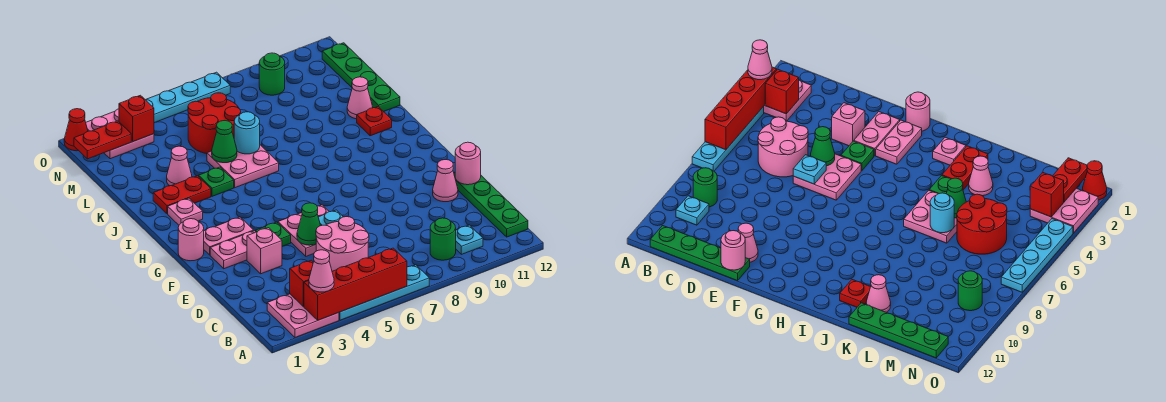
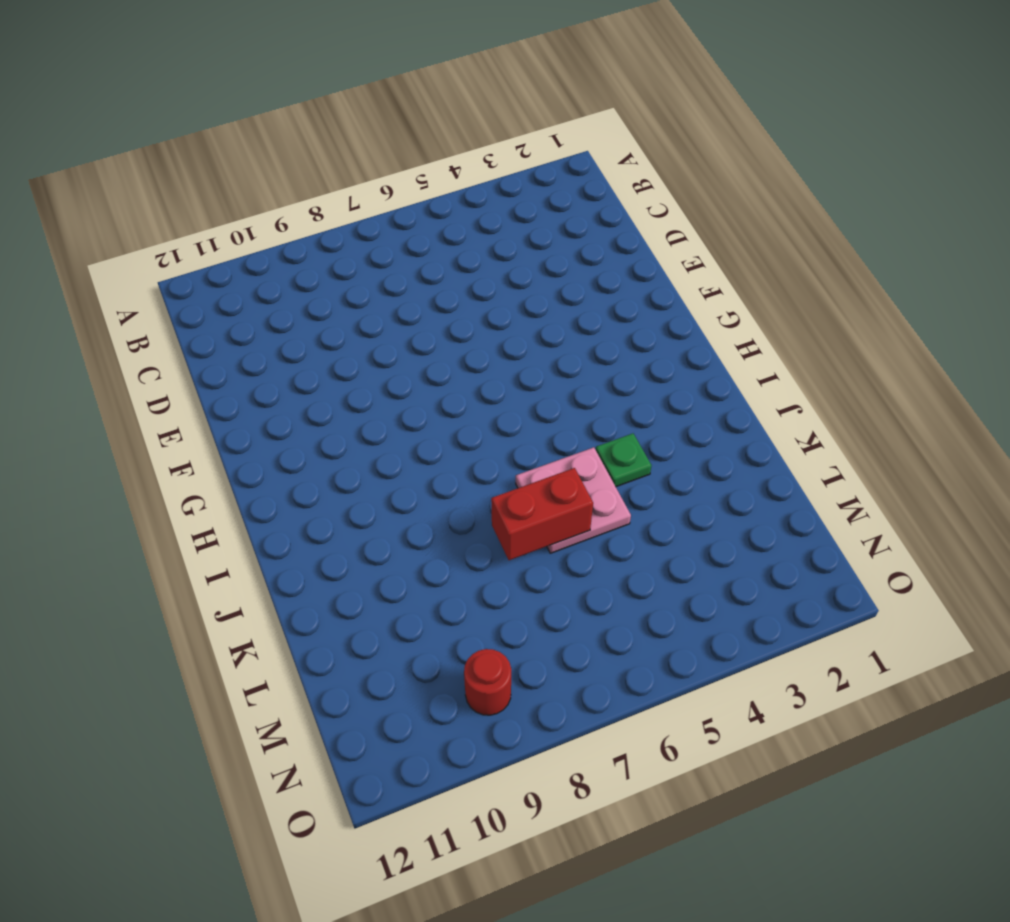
red brick K6:K7 level 2 -> cyan round brick K6 level 2
red round brick N9 level 1 -> green round brick N9 level 1
none -> pink plate A2:B3 level 1
none -> cyan plate A4:A7 level 1
none -> green round brick B9 level 1
none -> cyan plate B10 level 1

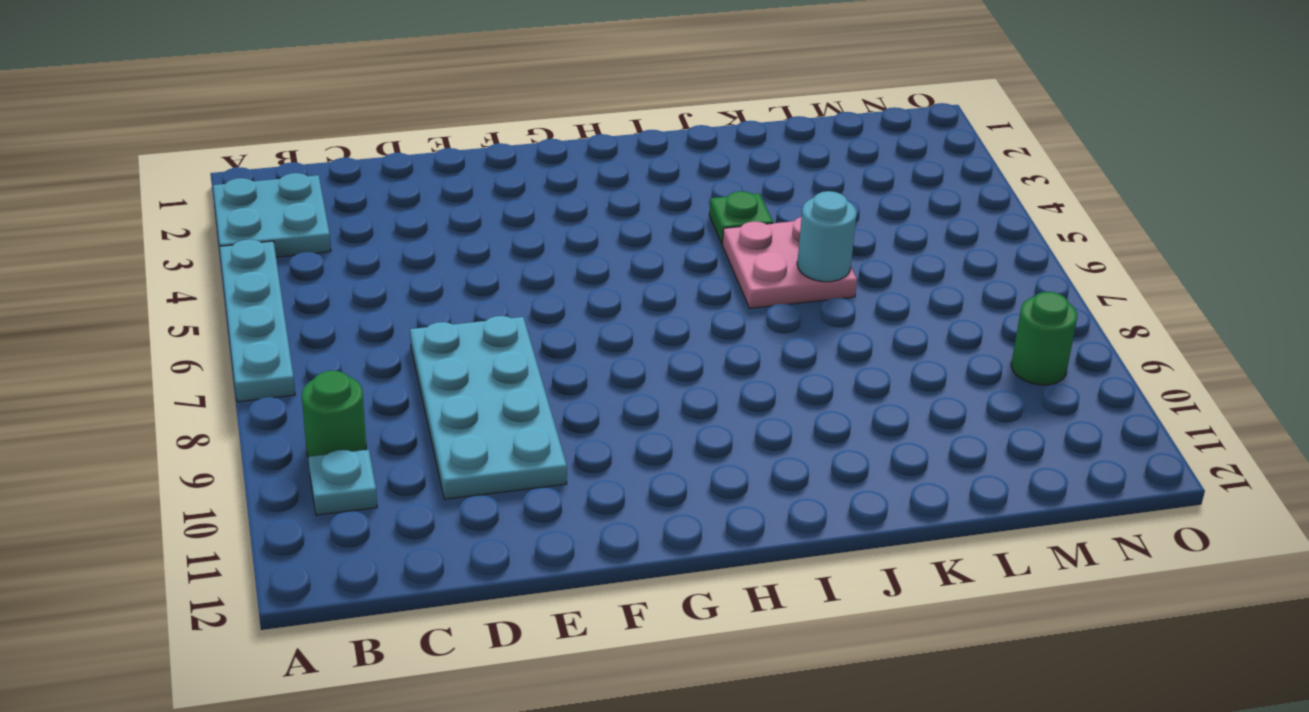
cyan plate A2:B3 level 1 -> pink plate A2:B3 level 1
cyan plate D7:E10 level 1 -> none
none -> green plate B12:E12 level 1
none -> pink round brick C5:D6 level 1
none -> pink brick E3 level 1
none -> pink plate E5:F6 level 1

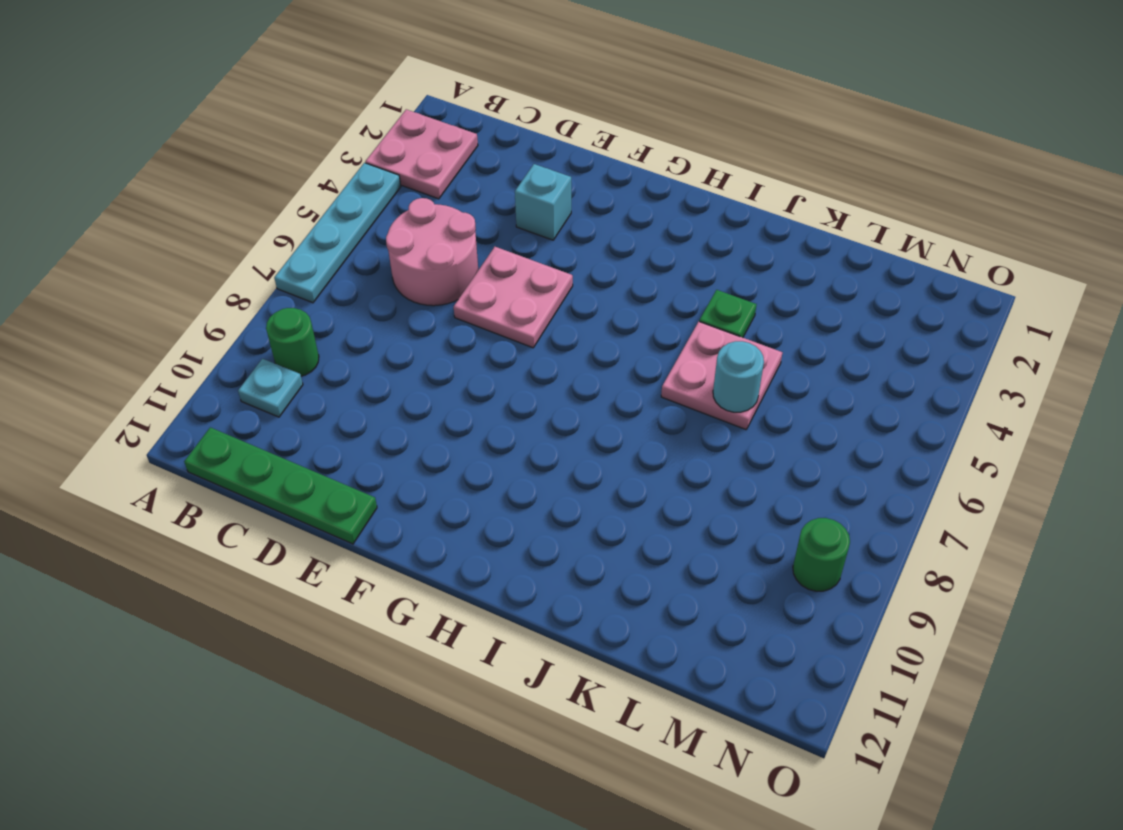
cyan brick E3 level 1 -> pink brick E3 level 1
none -> pink cone E11 level 1
none -> pink plate F2:F3 level 1
none -> green plate F4 level 1
none -> pink round brick G1 level 1

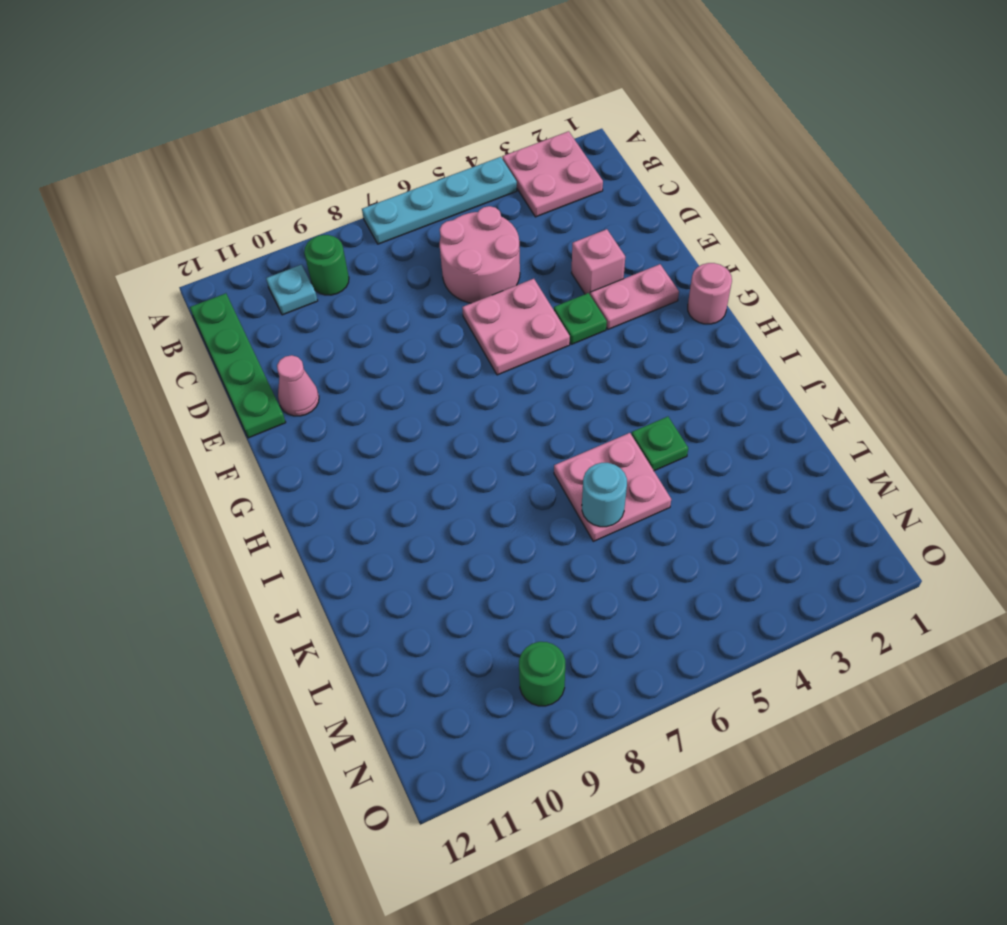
none -> pink plate G2:G3 level 1
none -> pink plate I2 level 1
none -> red plate J2:J3 level 1
none -> red plate J11 level 1

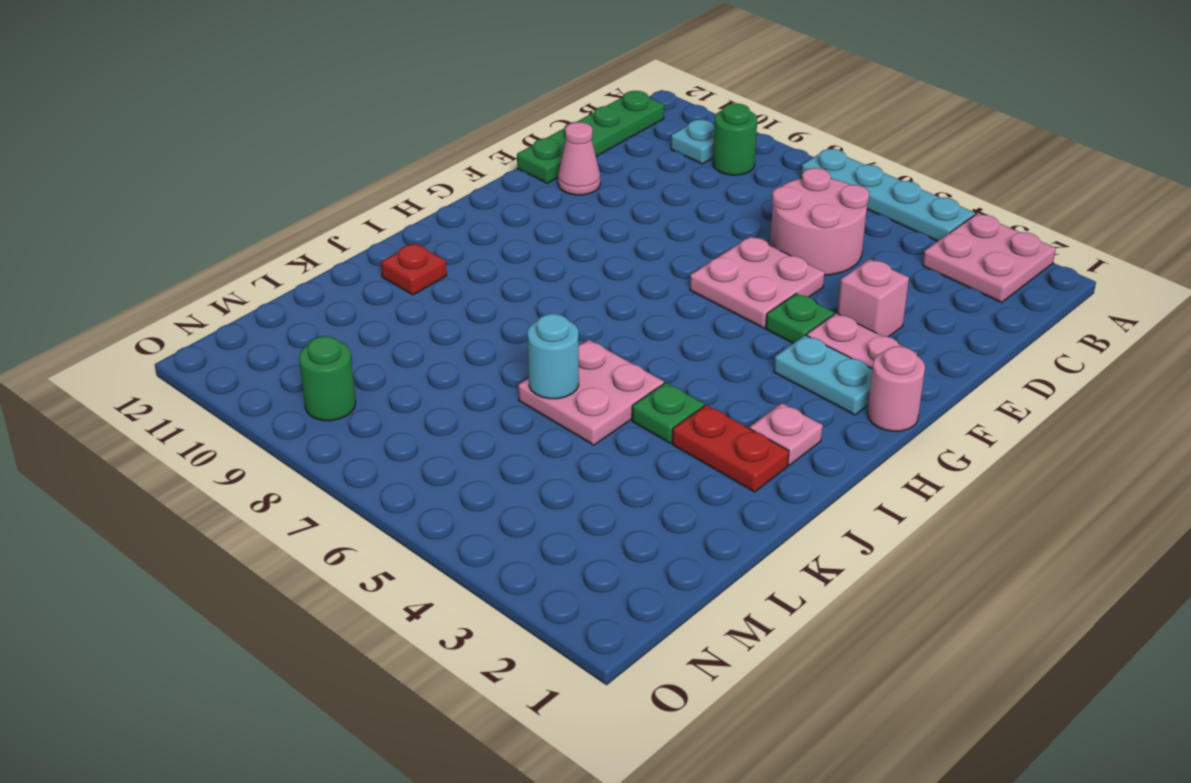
cyan plate G2:G3 level 1 -> pink plate G2:G3 level 1
none -> pink cone K3 level 1
none -> pink cone K11 level 1
none -> green plate K12:N12 level 1
none -> red round brick L5:M6 level 1

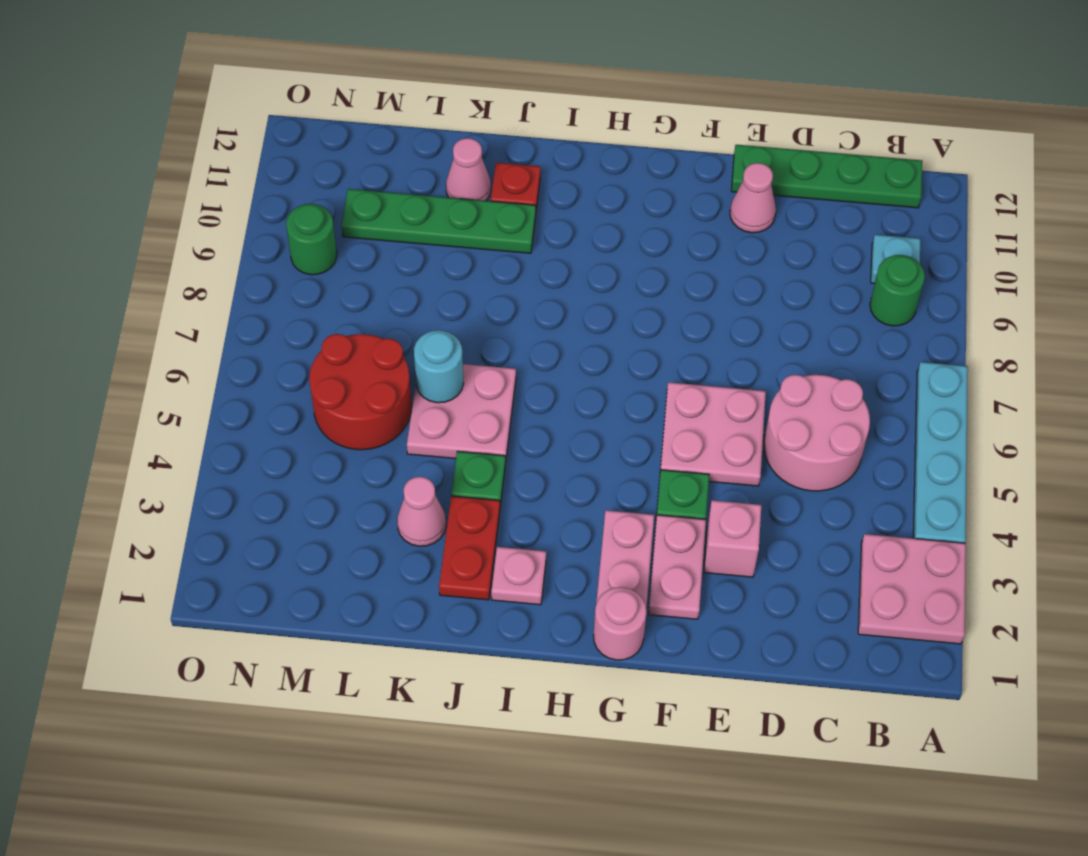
green plate J10:M10 level 1 -> green plate K12:N12 level 1
none -> pink plate N2:O3 level 1
none -> red cone O1 level 1
none -> cyan plate O4:O7 level 1
none -> red brick A3:A6 level 2

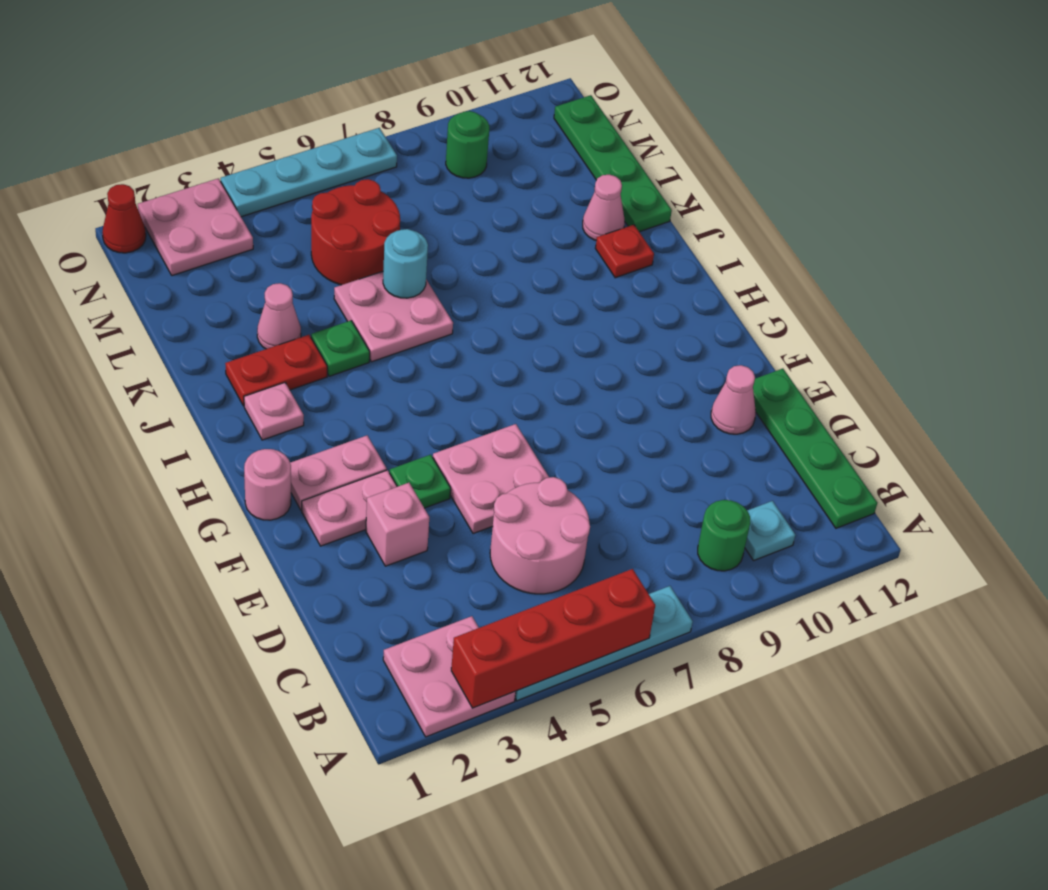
none -> red brick B3 level 2
none -> green cone E5 level 2
none -> cyan plate E6 level 2
none -> pink round brick E12 level 2

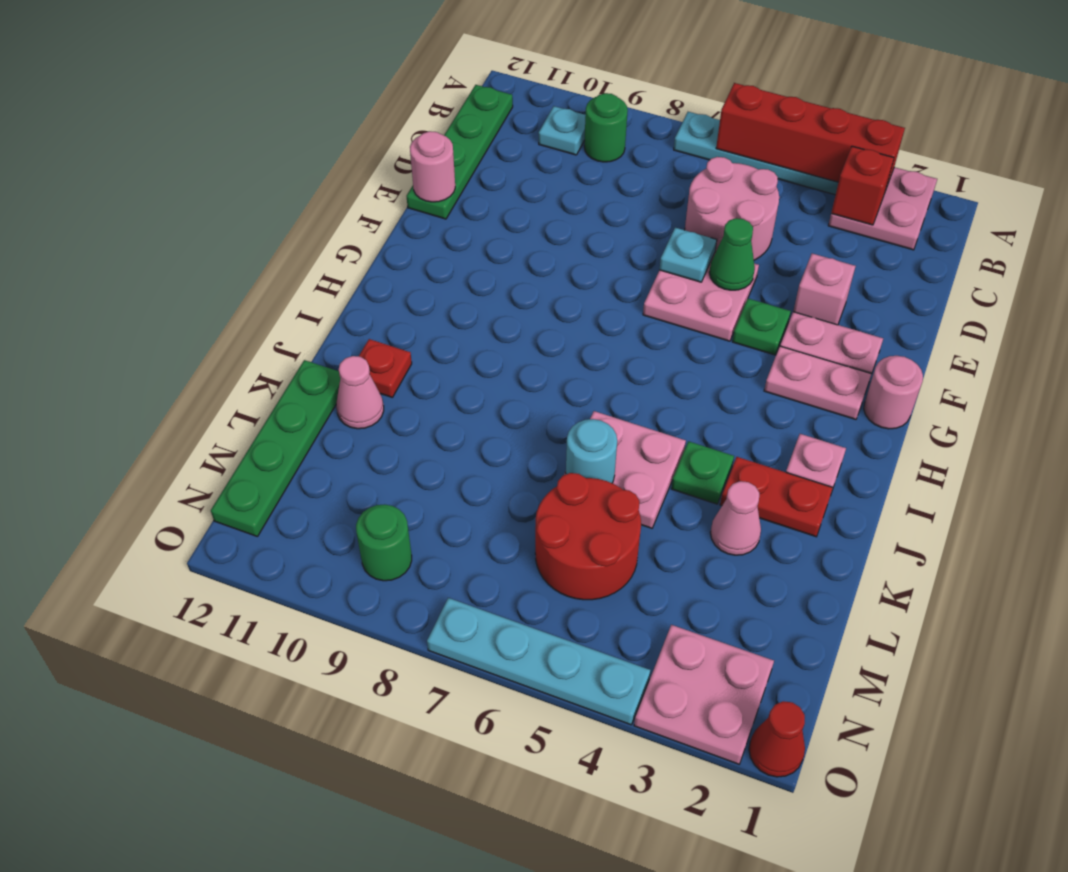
none -> pink cone E11 level 1
none -> green cone K5 level 2
none -> red plate N1:N2 level 2
none -> red brick N3 level 2

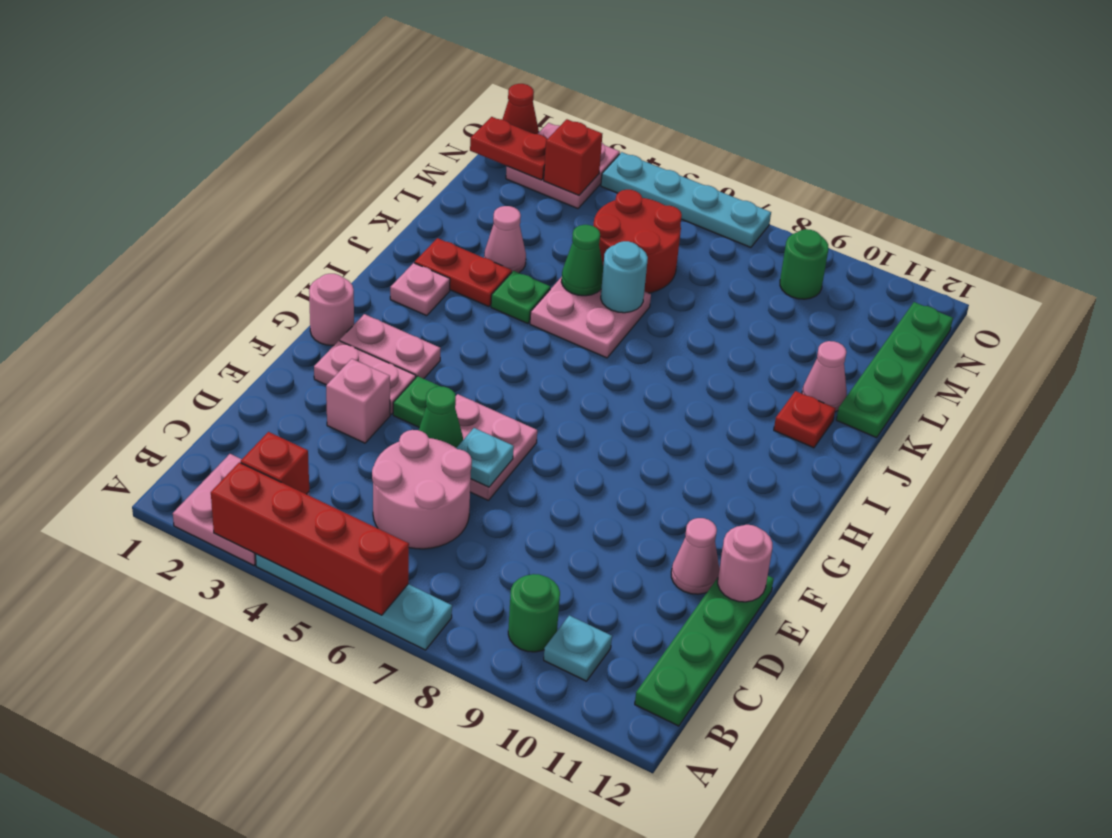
none -> pink cone A3 level 3

